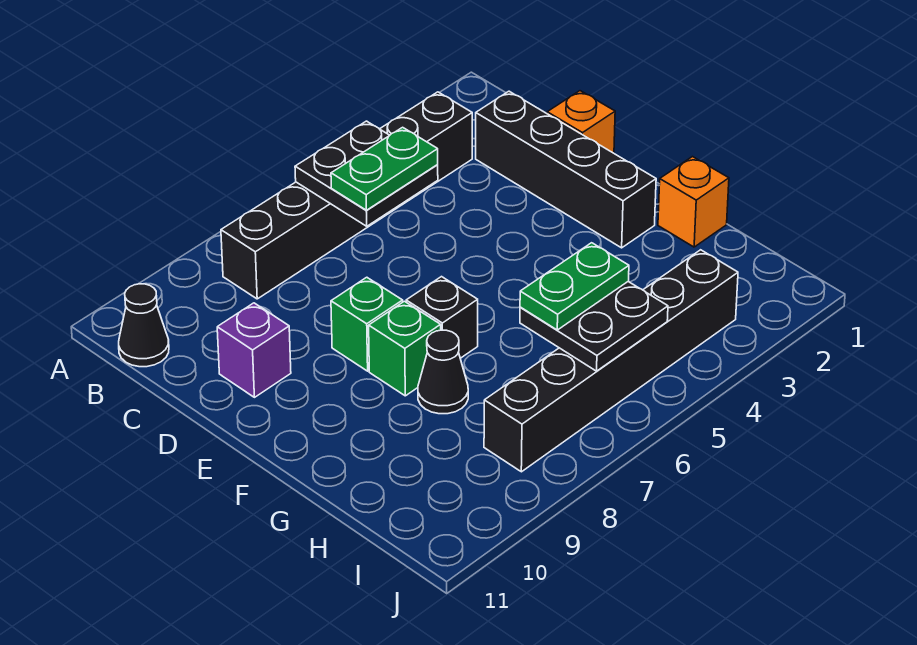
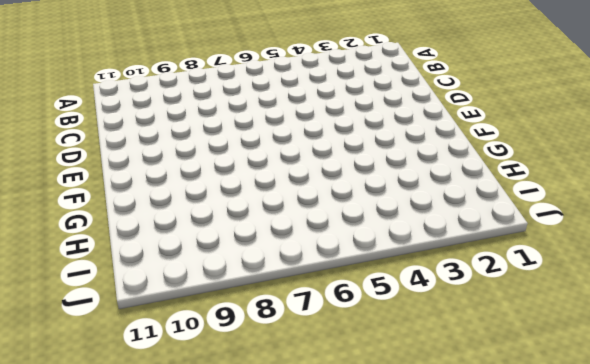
none -> black brick B3:B8 level 1
none -> black cone B11 level 1
none -> black brick C2:F2 level 1

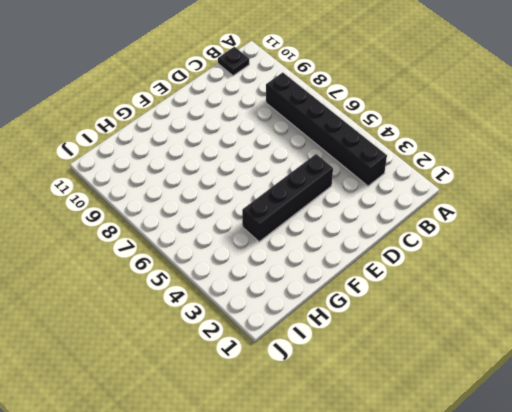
black plate B11 level 1 -> black cone B11 level 1
black brick D4:G4 level 1 -> black brick C2:F2 level 1
none -> orange brick D1 level 1
none -> purple brick D10 level 1
none -> green brick E8 level 1

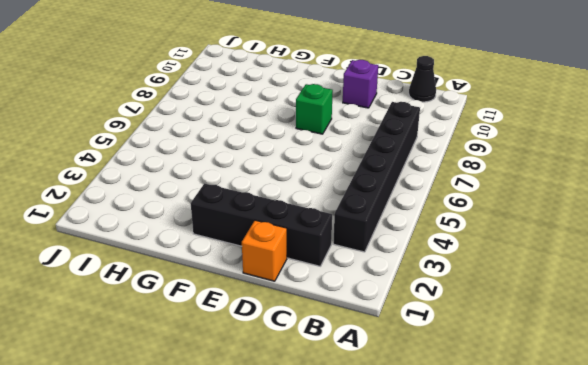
none -> black brick F7 level 1
none -> green brick F8 level 1
none -> orange brick G1 level 1

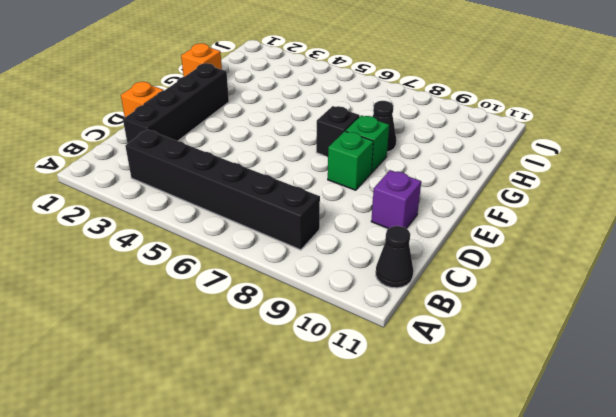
none -> black brick I3:I8 level 1
none -> black plate B5:C6 level 2
none -> black plate H5:I6 level 2

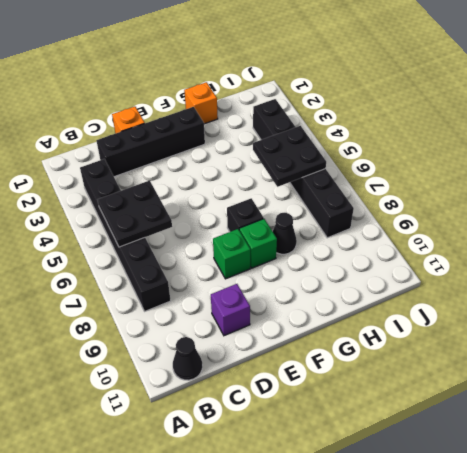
none -> green plate C5:C6 level 3
none -> green plate H5:H6 level 3

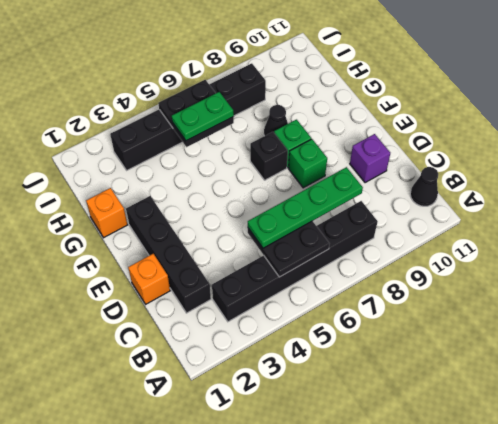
green plate C5:C8 level 3 -> green plate C5:C6 level 3

